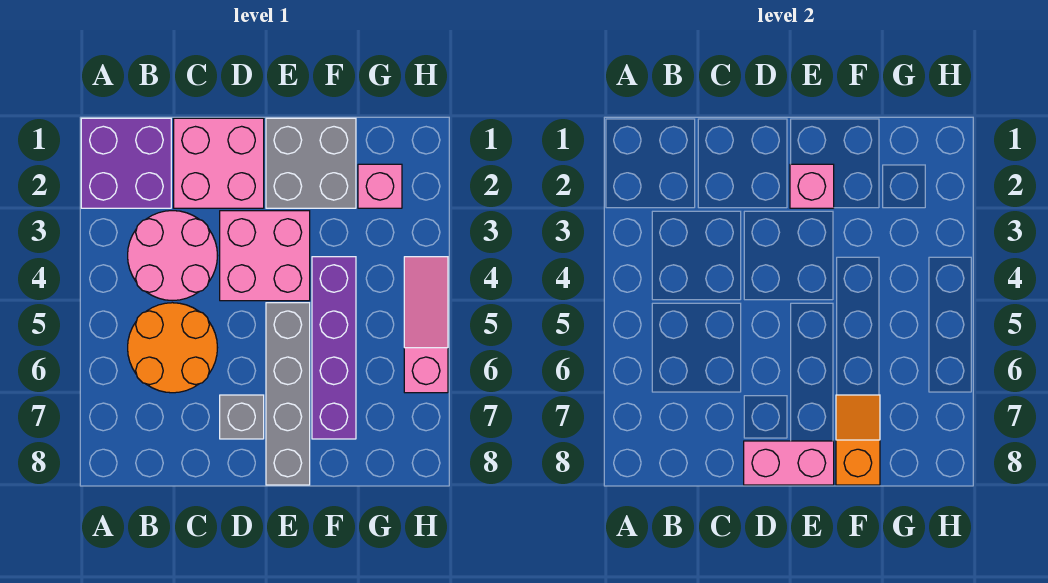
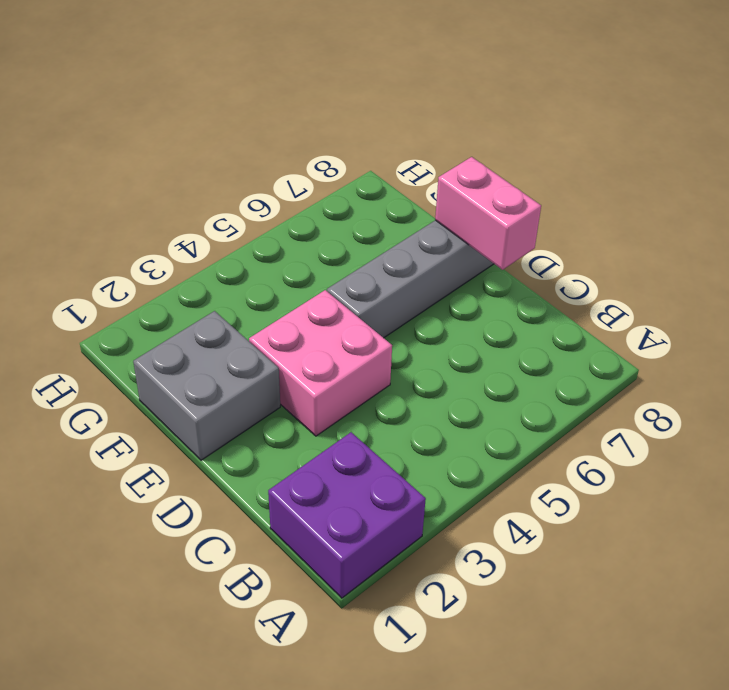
none -> pink round brick B3:C4 level 1
none -> orange round brick B5:C6 level 1
none -> pink brick C1:D2 level 1

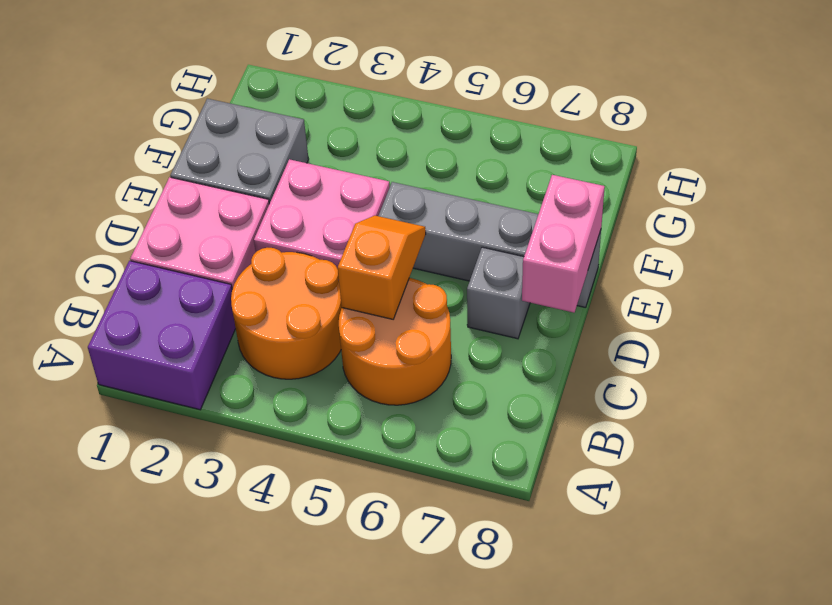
orange round brick B3:C4 level 1 -> pink round brick B3:C4 level 1
orange slope C5:D5 level 2 top C -> orange slope F7:F8 level 2 top 8
none -> purple brick F4:F7 level 1
none -> pink brick G2 level 1
none -> pink slope H4:H6 level 1 top 6

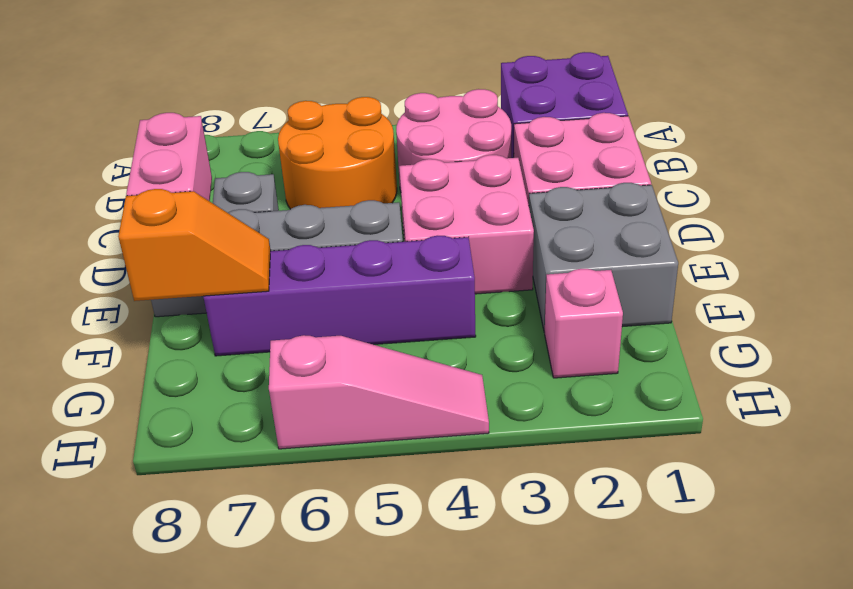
none -> pink brick E2 level 2

